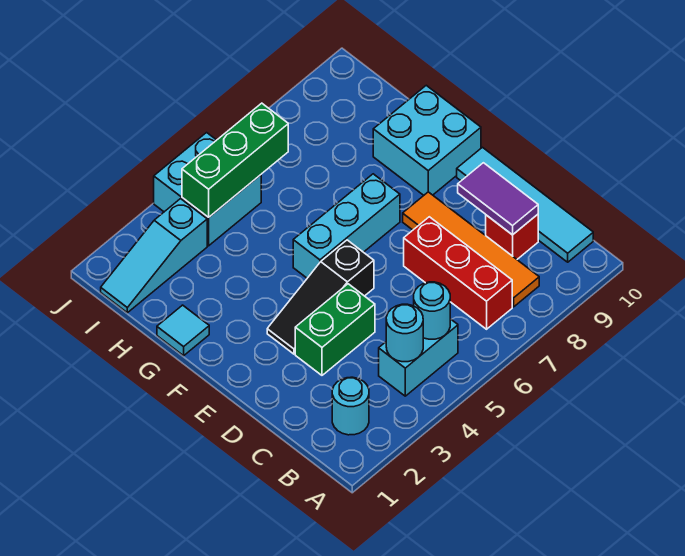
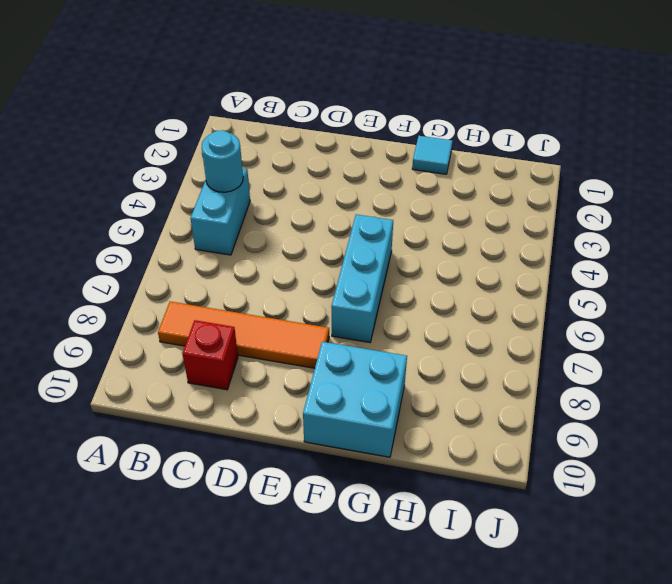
none -> cyan round brick B2 level 1
none -> red brick B7:D7 level 1
none -> cyan tile B10:E10 level 1

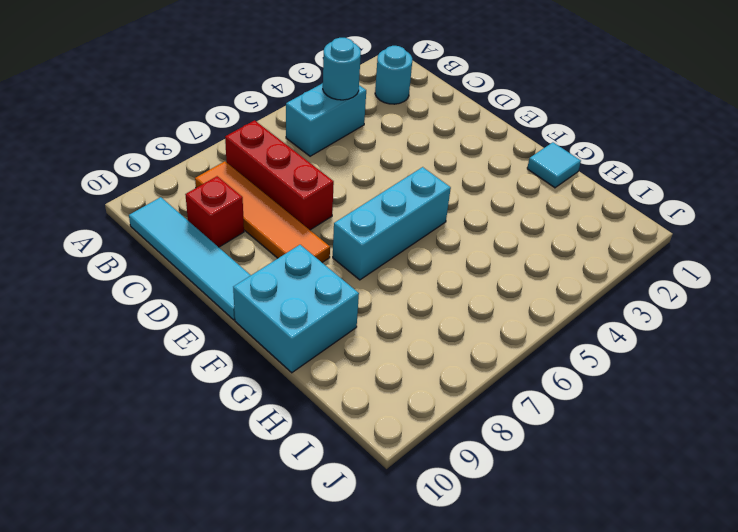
none -> green brick D3:D4 level 1
none -> black slope E3:E5 level 1 top 5
none -> cyan slope I1:I3 level 1 top 3

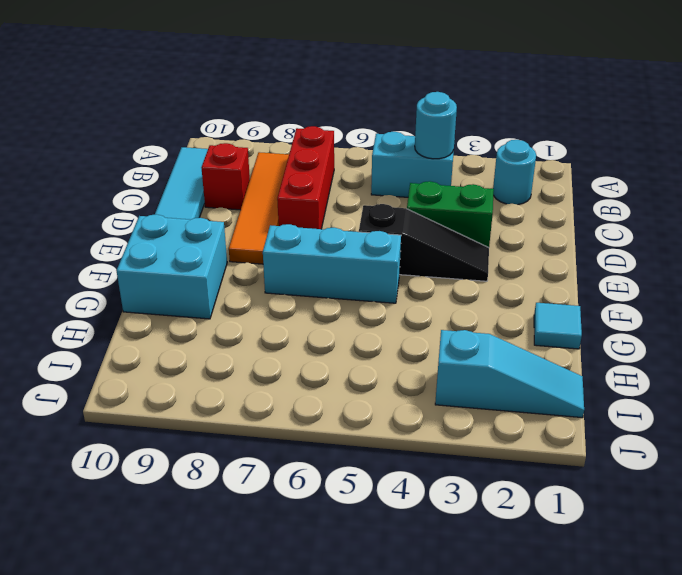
none -> cyan brick I4:J5 level 1
none -> cyan round brick B5 level 2
none -> purple tile C9:D9 level 2

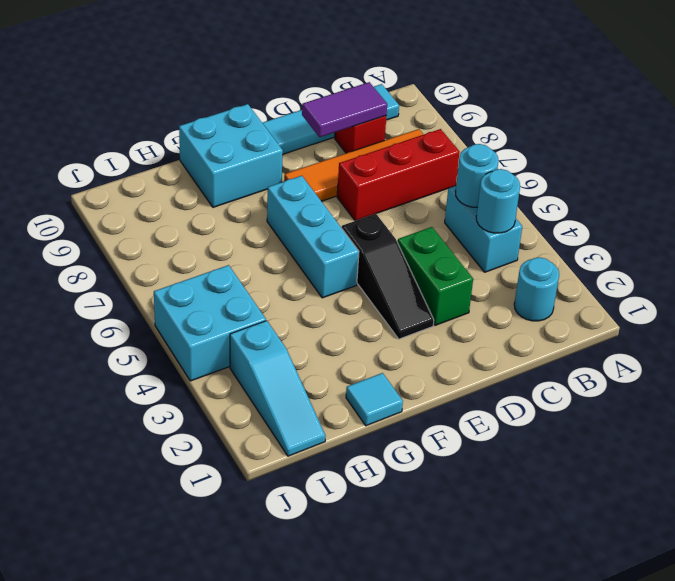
none -> green brick I4:I6 level 2

